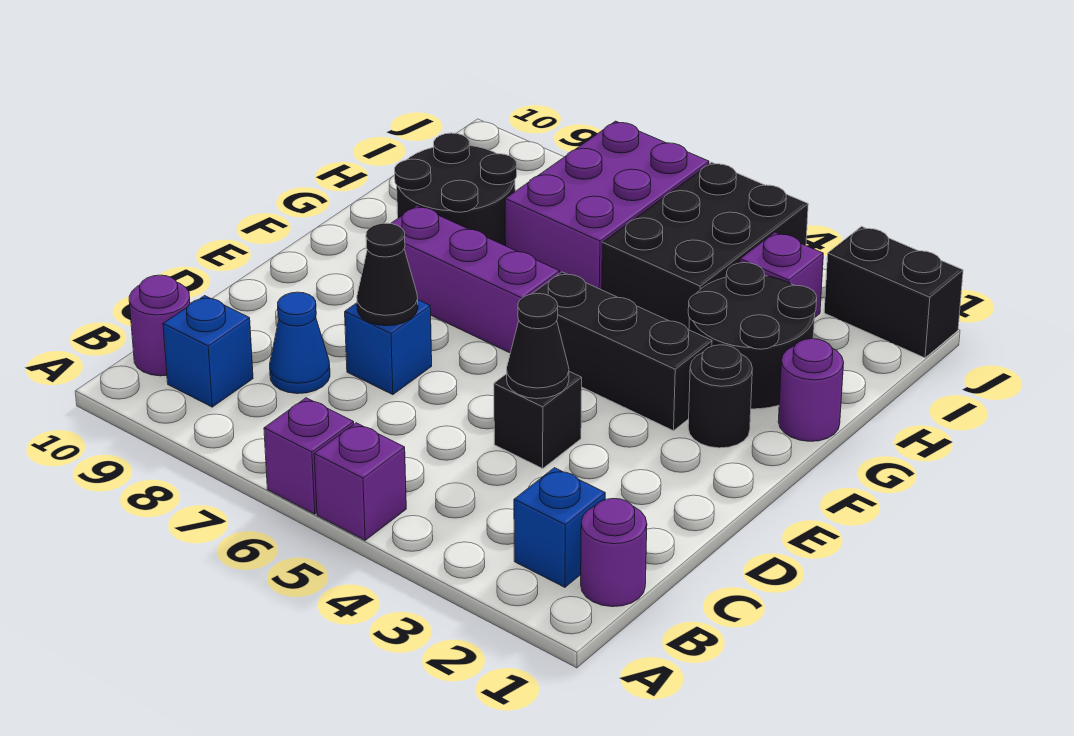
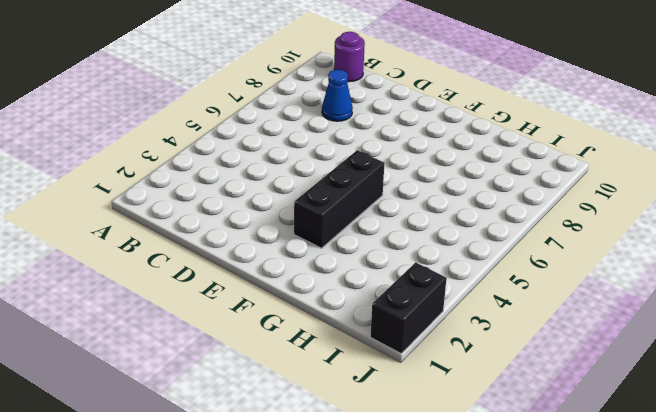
none -> purple brick A5 level 1
none -> purple brick A6 level 1
none -> purple round brick B1 level 1

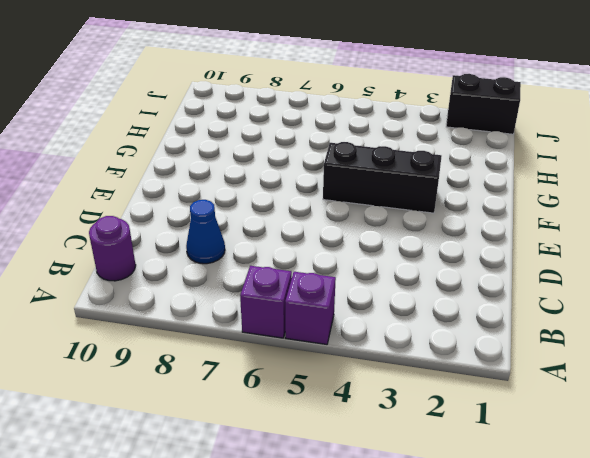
none -> purple round brick B1 level 1
none -> blue brick B2 level 1
none -> blue brick B9 level 1

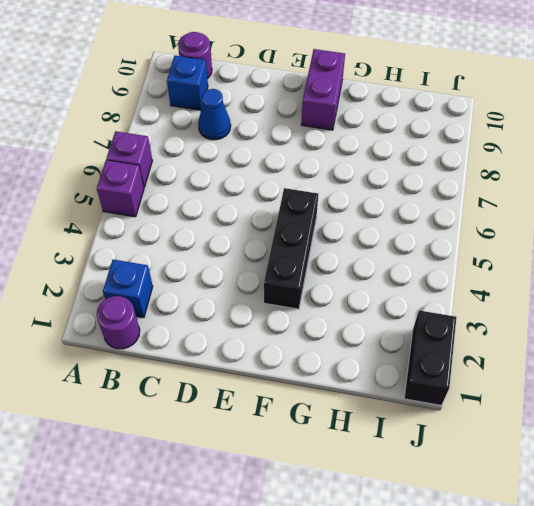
purple brick F9:F10 level 1 -> none
none -> black brick D4 level 1
none -> blue brick D7 level 1
none -> black round brick F2 level 1

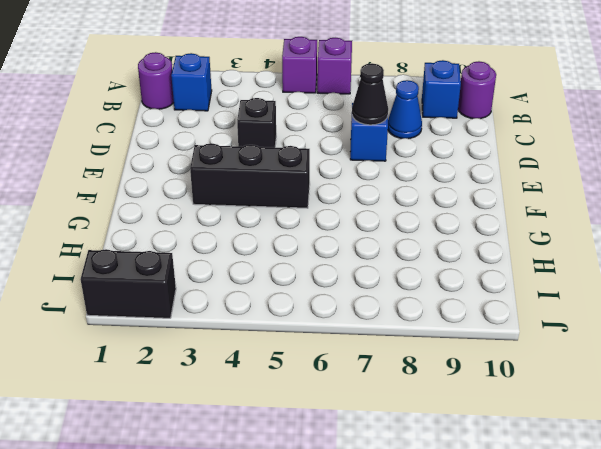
none -> black round brick F2 level 1
none -> purple brick F6:F8 level 1
none -> purple round brick G1 level 1

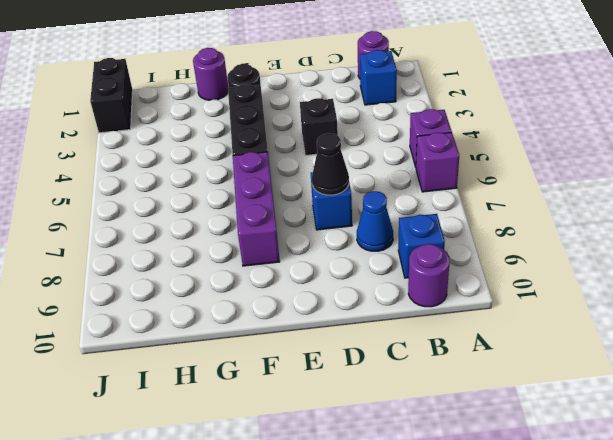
none -> black round brick G2:H3 level 1
none -> black round brick G8:H9 level 1
none -> black brick H4:J5 level 1

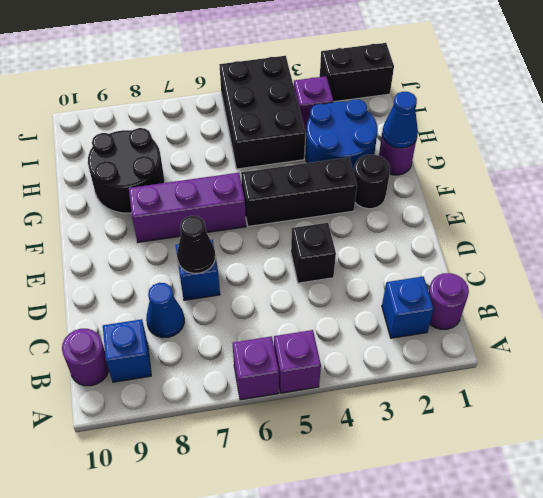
blue cone G1 level 2 -> none
blue round brick G2:H3 level 1 -> black round brick G2:H3 level 1
none -> purple brick H6:J7 level 1
none -> black cone D4 level 2

